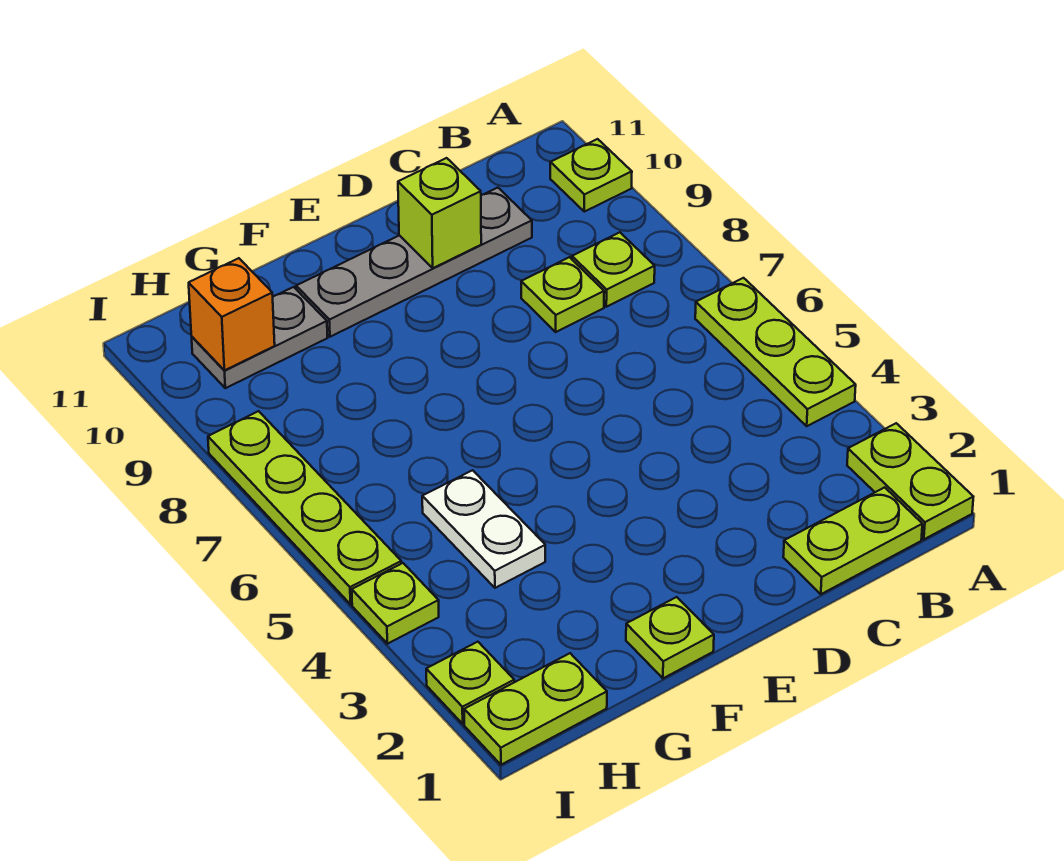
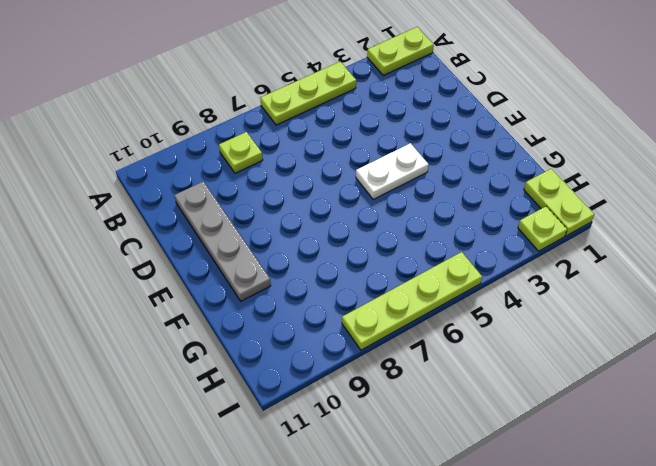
white plate E4:E5 level 1 -> white plate G4:G5 level 1
none -> lime plate A10 level 1
none -> lime plate B1:C1 level 1
none -> lime plate C8 level 1

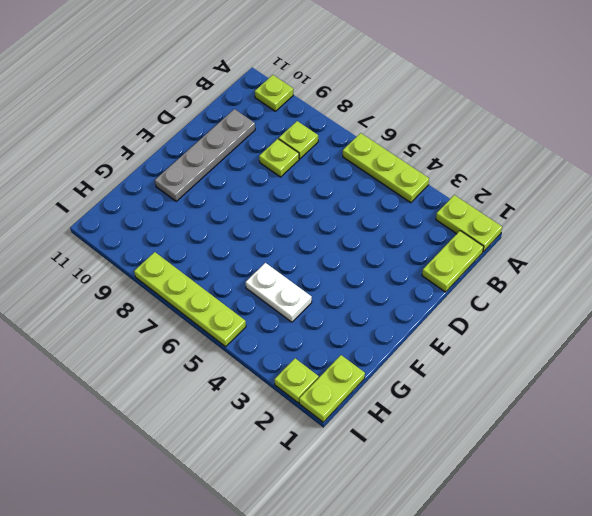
none -> lime plate F1 level 1
none -> grey plate G10:H10 level 1
none -> lime plate I4 level 1

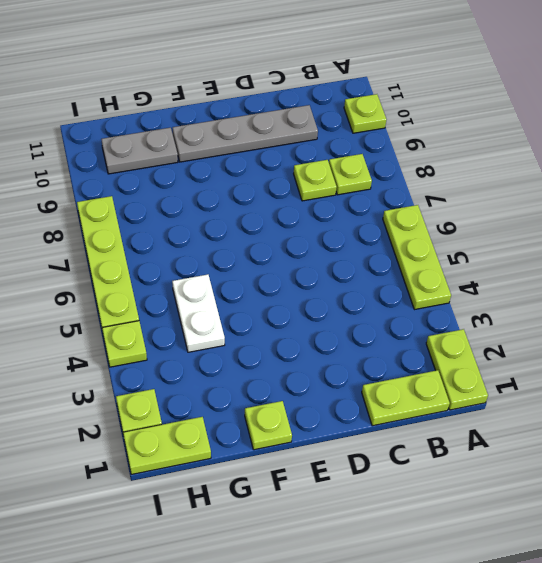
none -> lime brick D10 level 2
none -> orange brick H10 level 2

